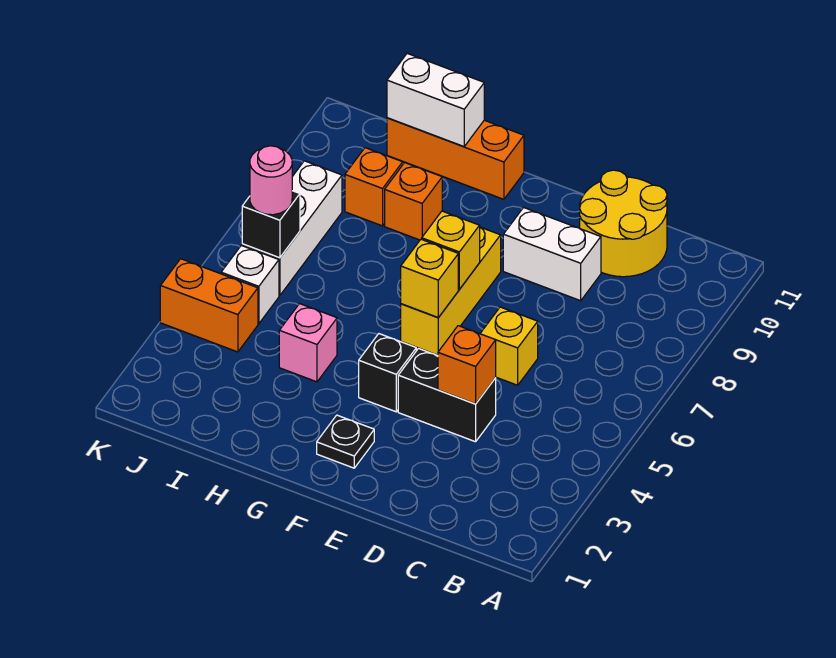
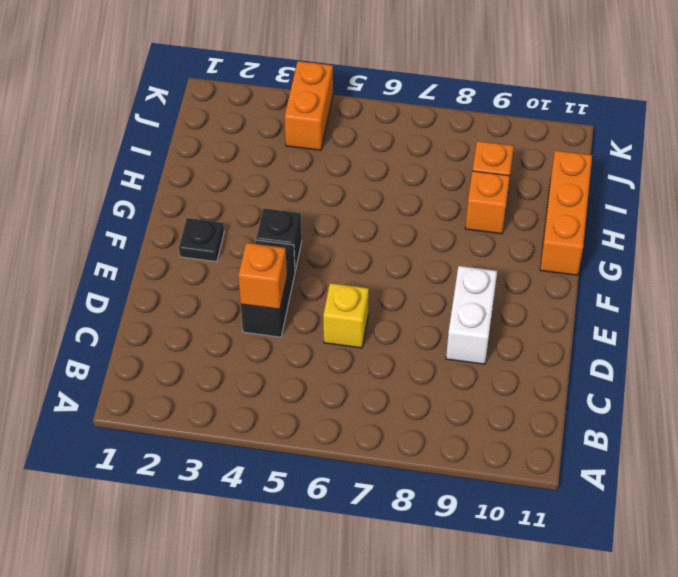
none -> yellow round brick C10:D11 level 1
none -> yellow brick F6:F8 level 1
none -> pink brick H4 level 1

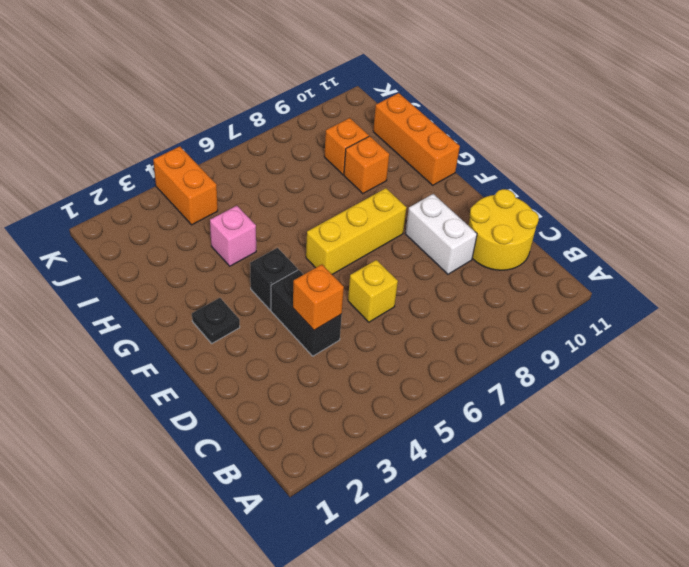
none -> white brick J5 level 1
none -> white brick J6:J8 level 1
none -> yellow brick F6 level 2

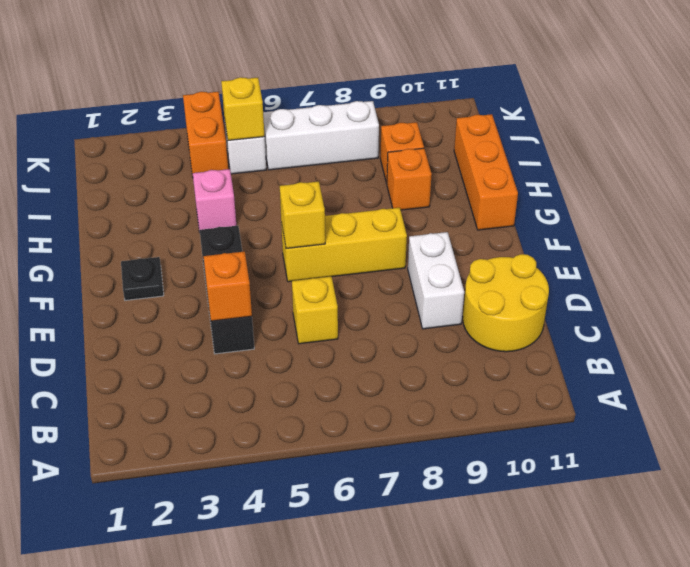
yellow brick J5 level 2 -> yellow brick F7 level 2
none -> white brick H11:I11 level 2
none -> black brick J6 level 2
none -> pink round brick J6 level 3

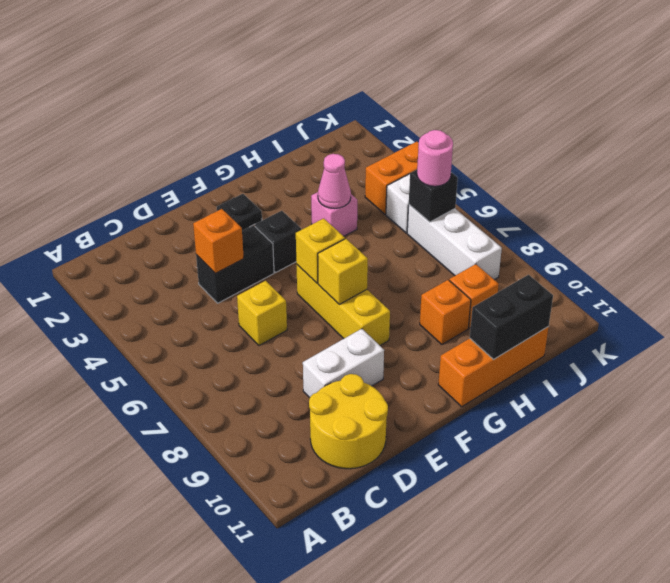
pink cone H4 level 2 -> none
black brick H11:I11 level 2 -> white brick H11:I11 level 2

